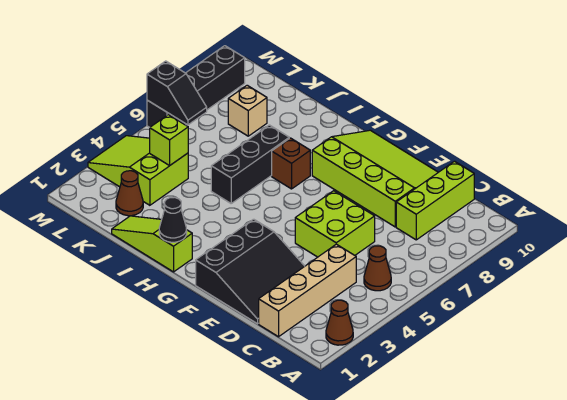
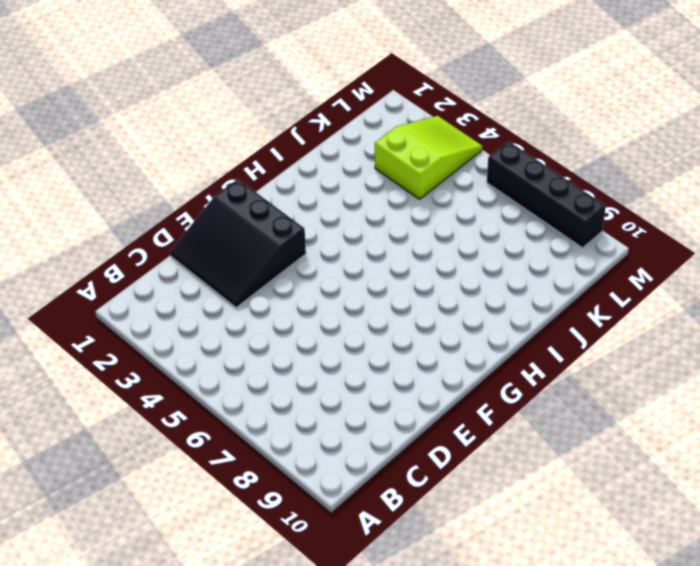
none -> brown cone A2 level 1
none -> brown cone B5 level 1
none -> tan brick C1:C4 level 1

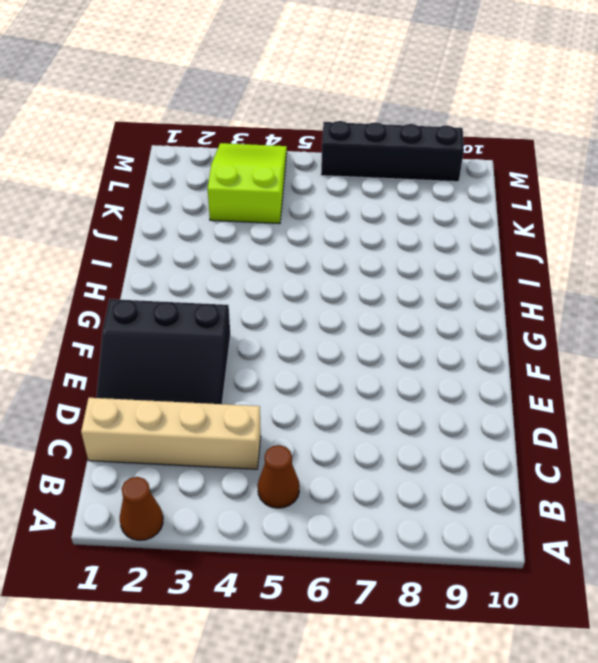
none -> lime brick C8:C10 level 1
none -> lime brick D5:E6 level 1
none -> lime slope D8:G10 level 1 top 8

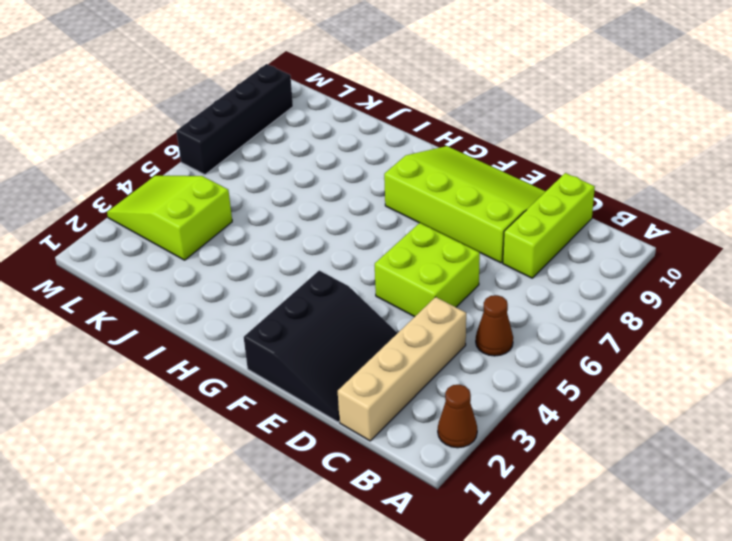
none -> lime slope H1:J1 level 1 top H
none -> brown brick H7 level 1
none -> black brick I5:I7 level 1

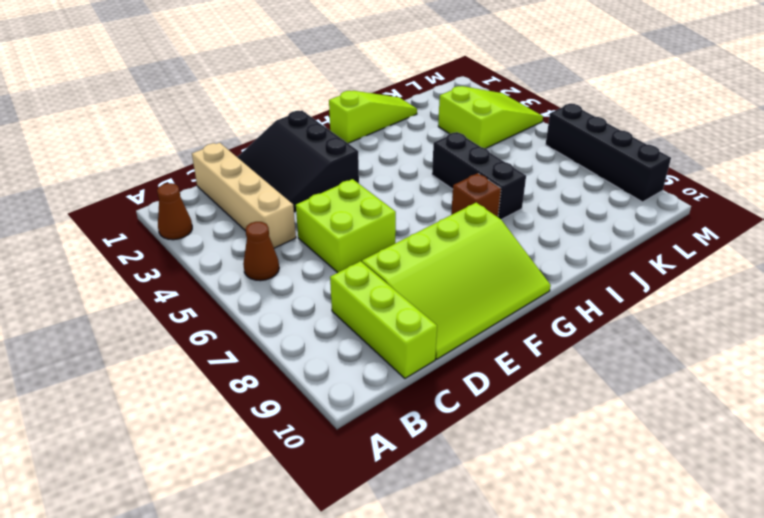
none -> brown cone K2 level 1
none -> tan brick K8 level 1
none -> black cone H1 level 2

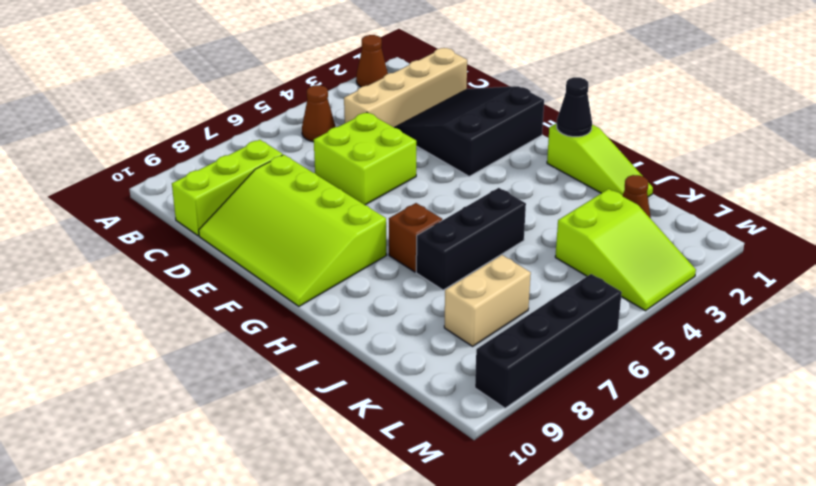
tan brick K7:K8 level 1 -> tan brick K8 level 1
none -> lime brick K4 level 2
none -> black slope L6:M6 level 2 top M

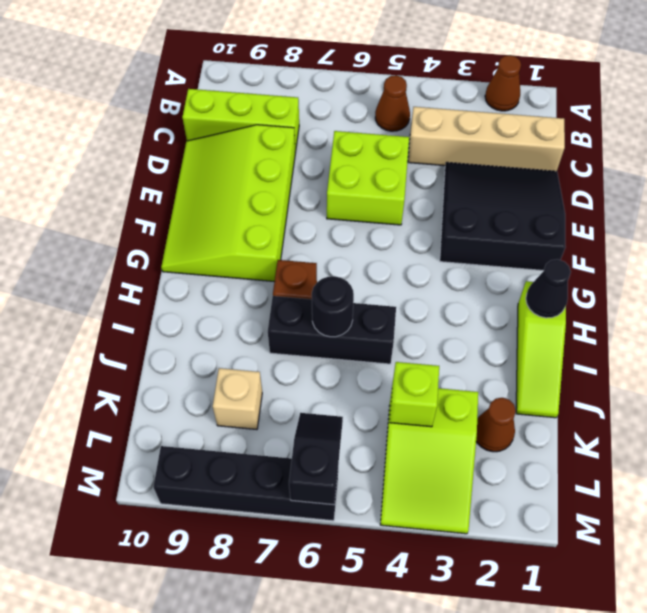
black round brick I6 level 2 -> none

